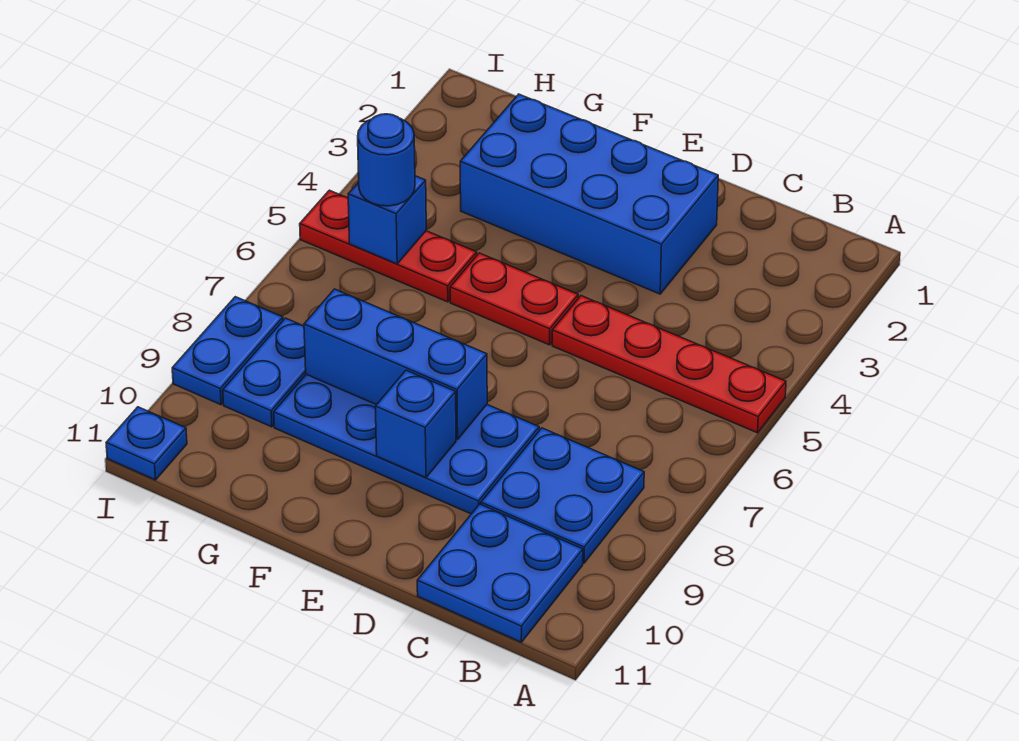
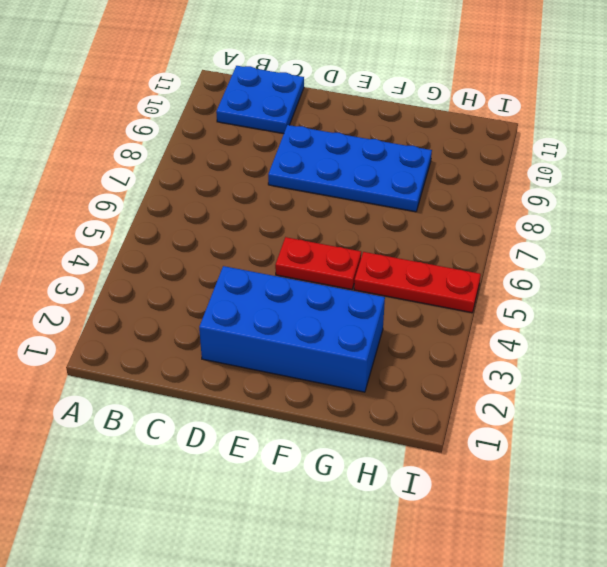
none -> red plate A5:D5 level 1
none -> blue plate B8:C9 level 1
none -> blue plate H8:H9 level 1

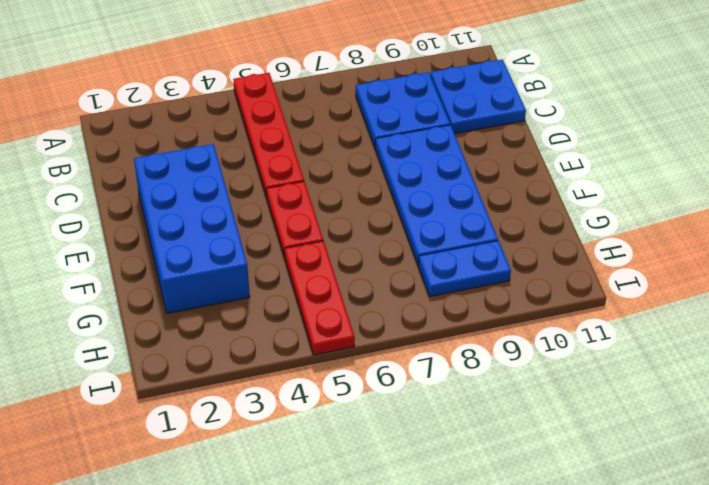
none -> blue plate I8:I9 level 1
none -> blue plate I11 level 1
none -> blue brick E8:G8 level 2

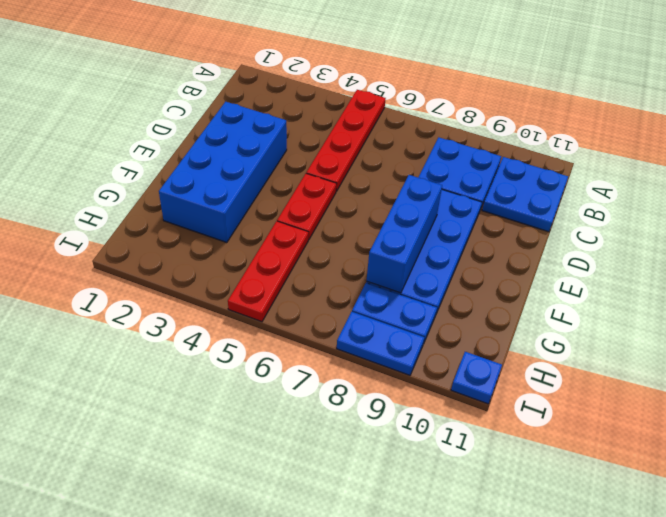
none -> blue brick E9 level 2
none -> blue brick H5 level 2
none -> blue round brick H5 level 3

